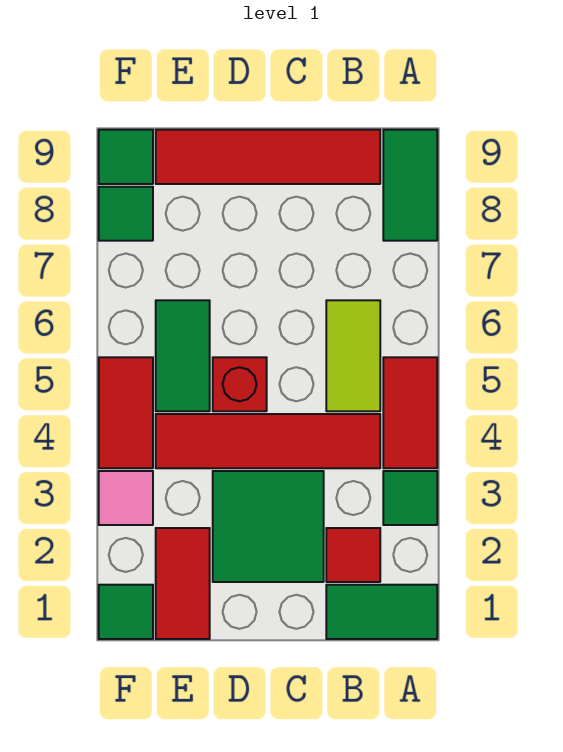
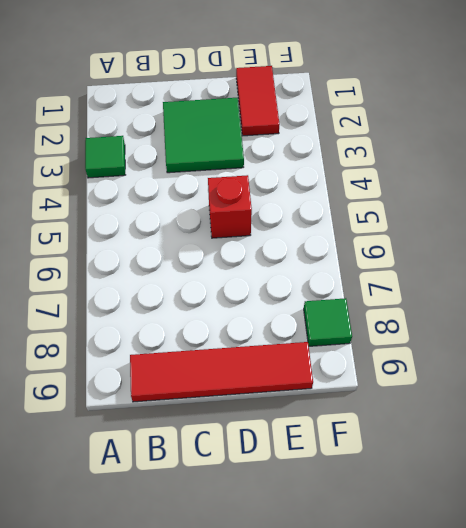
none -> green tile A1:B1 level 1
none -> red tile A4:A5 level 1
none -> green tile A8:A9 level 1

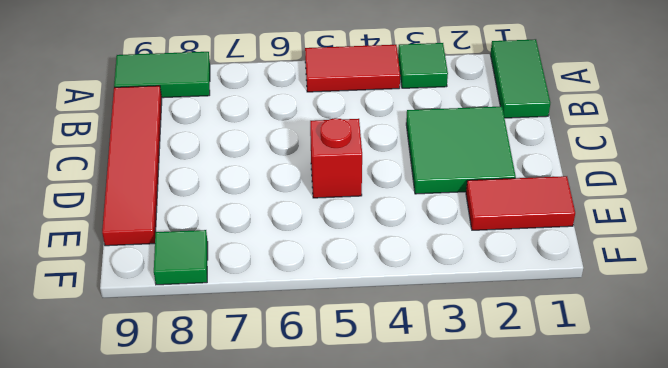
none -> red tile B2 level 1
none -> red tile B4:E4 level 1
none -> lime tile B5:B6 level 1

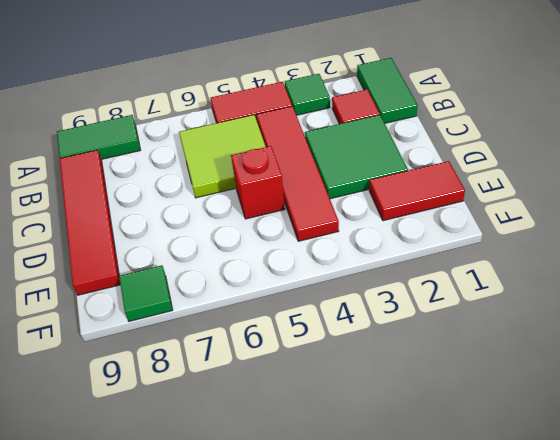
lime tile B5:C6 level 1 -> lime tile B5:B6 level 1
none -> green tile E5:E6 level 1
none -> green tile F1 level 1
none -> pink tile F3 level 1

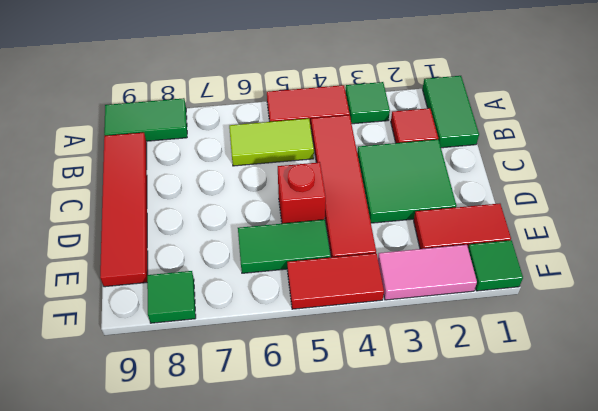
pink tile F2:F3 level 1 -> pink tile F3 level 1
none -> green tile F9 level 1

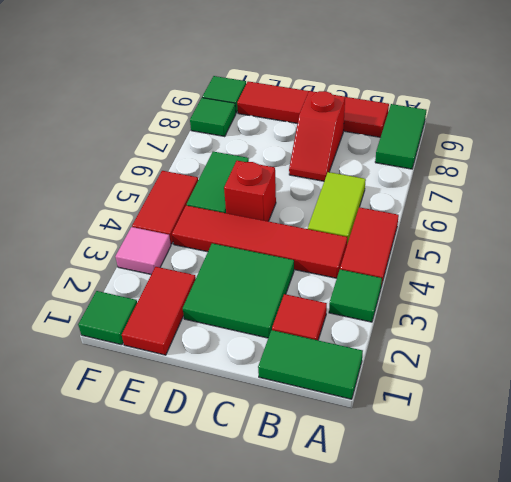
red slope C7:C8 level 1 top 8 -> none

